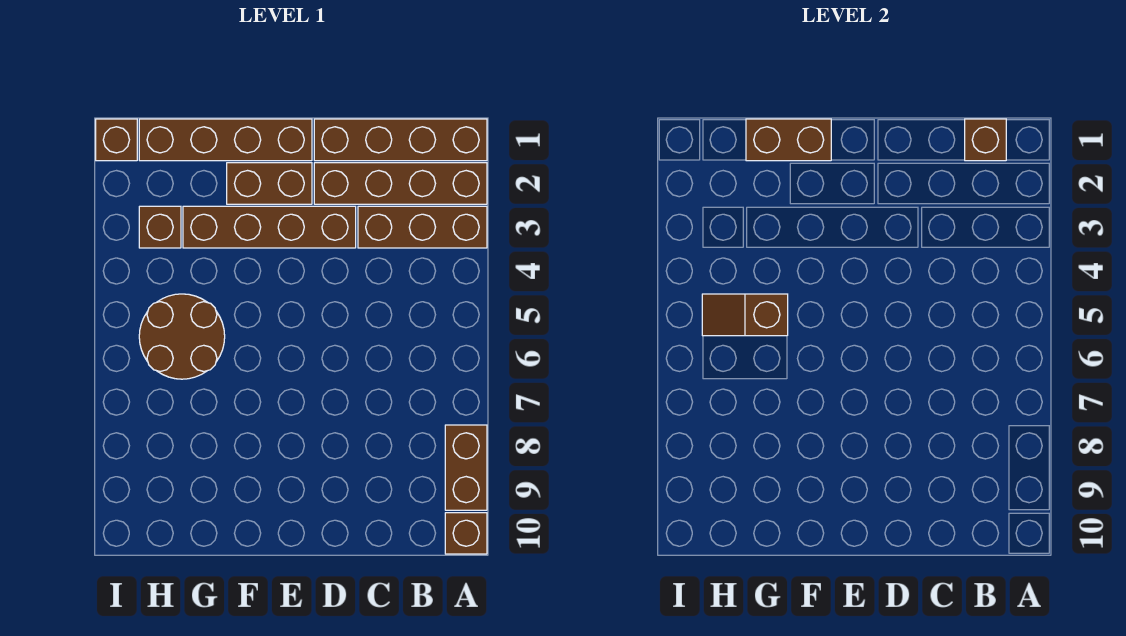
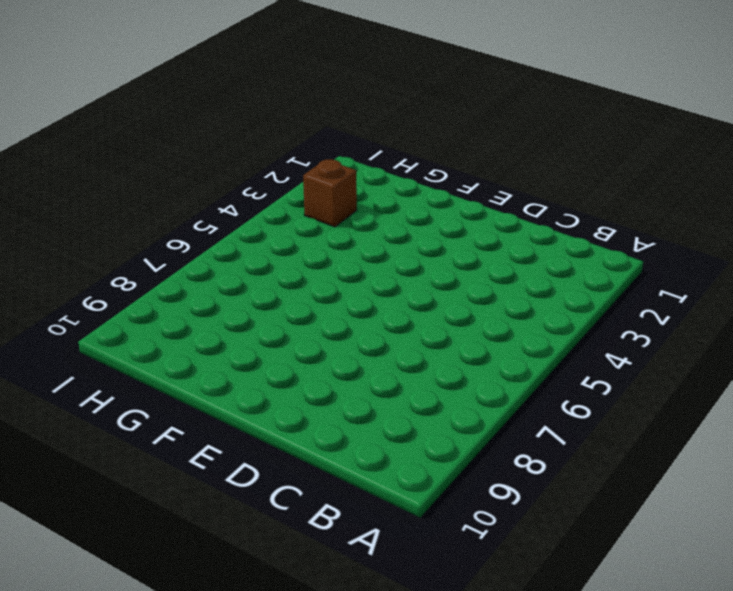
none -> brown brick A1:D1 level 1
none -> brown brick A2:D2 level 1
none -> brown brick A3:C3 level 1

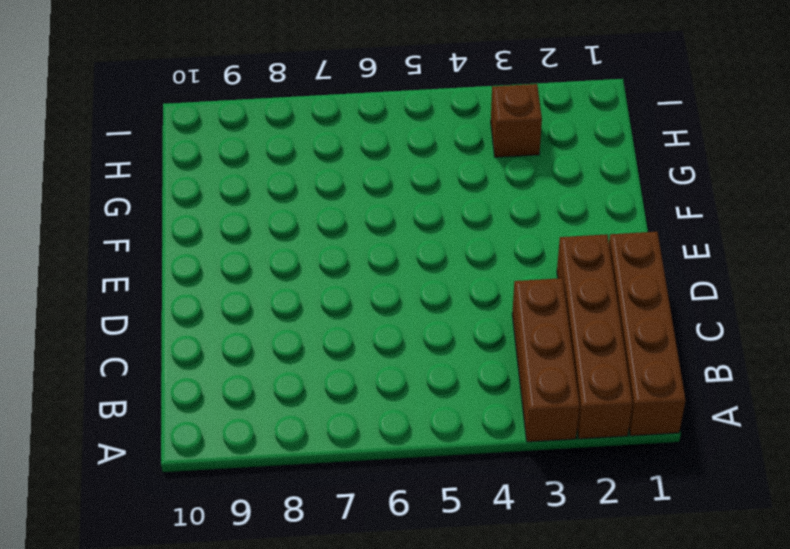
none -> brown brick A8:A9 level 1
none -> brown brick A10 level 1
none -> brown brick D3:G3 level 1

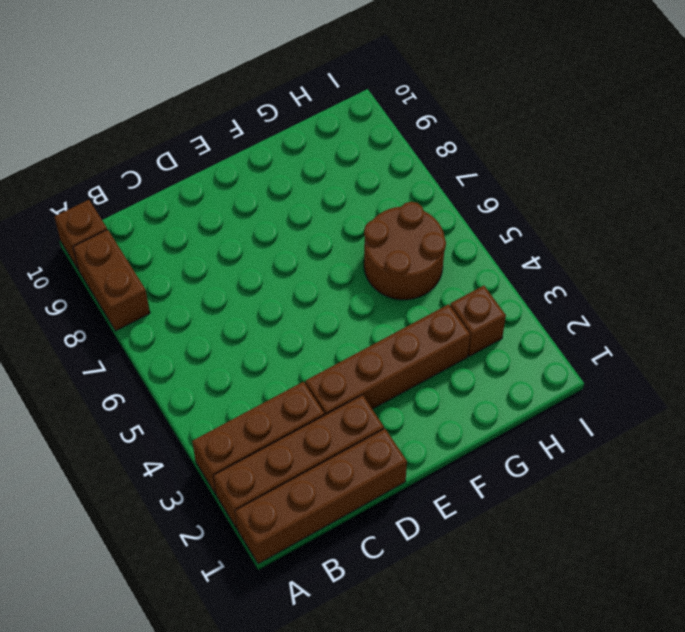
none -> brown brick E1:H1 level 1
none -> brown brick E2:F2 level 1
none -> brown brick I1 level 1

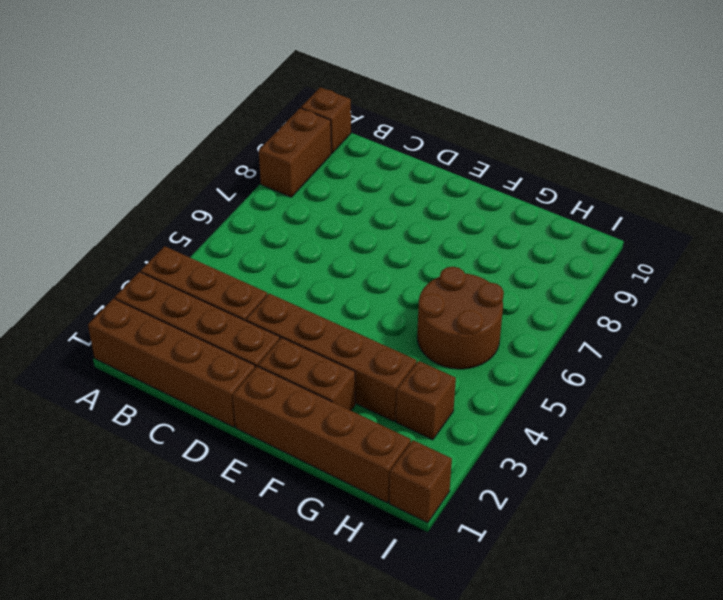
none -> brown brick B1 level 2
none -> brown brick F1:G1 level 2
none -> brown slope G5:H5 level 2 top G

